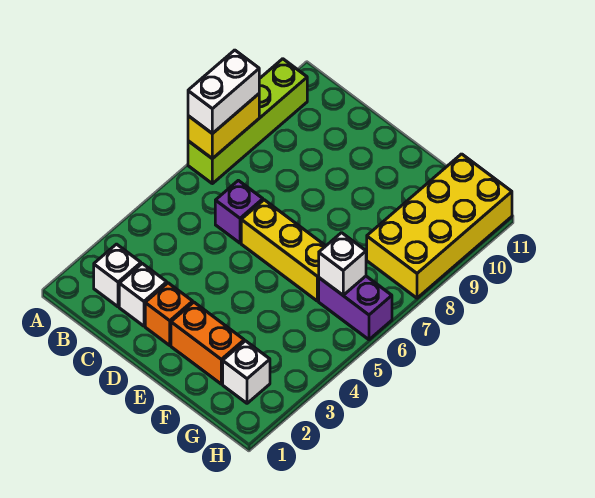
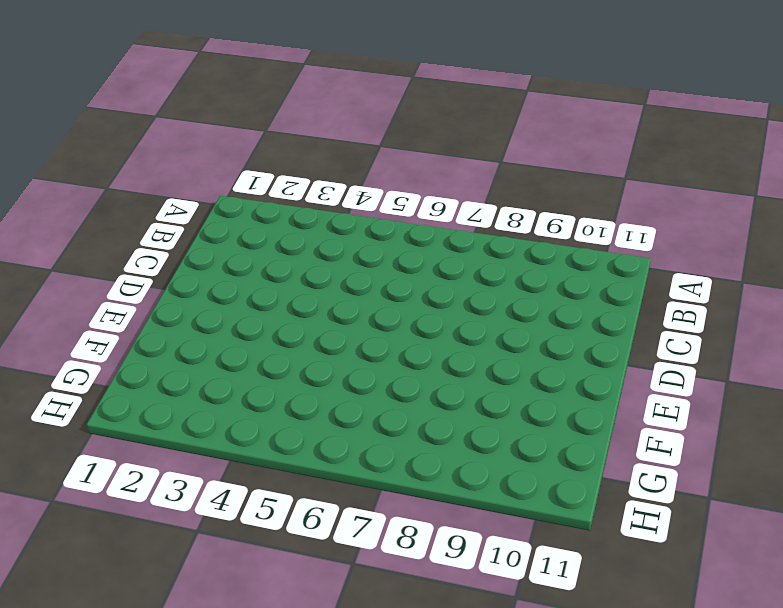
none -> lime brick A7:A10 level 1
none -> white brick B2 level 1
none -> white brick C2 level 1

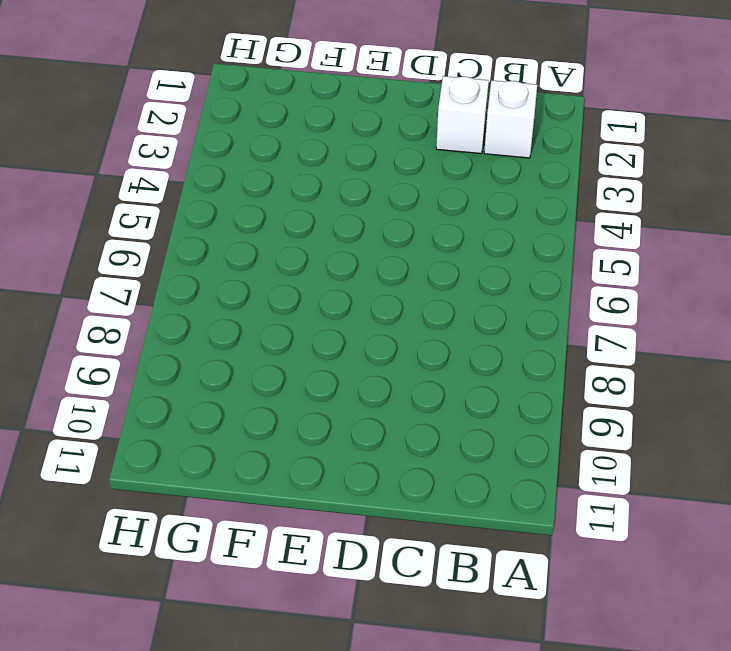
none -> lime brick A7:A10 level 1
none -> purple brick C6 level 1
none -> orange brick D2 level 1

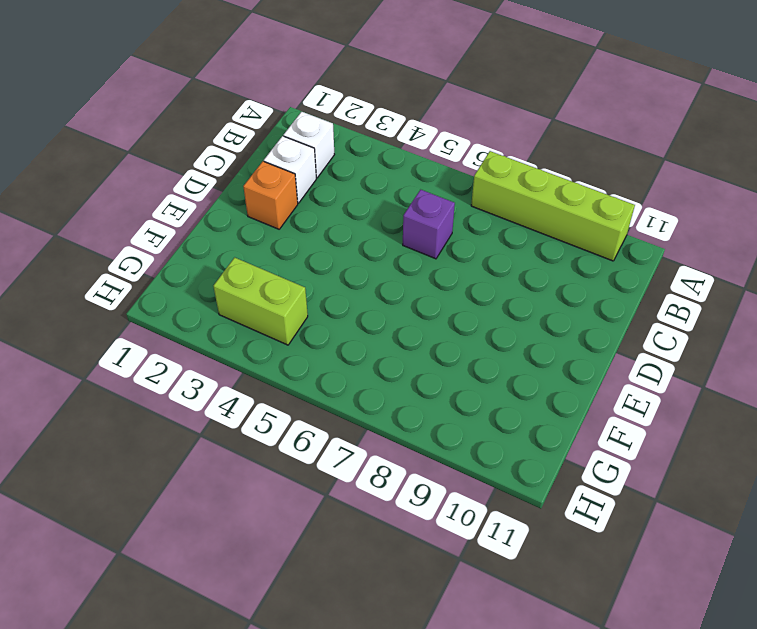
lime brick G3:G4 level 1 -> none
none -> yellow brick D6:F6 level 1
none -> orange brick E2:F2 level 1
none -> white brick G2 level 1

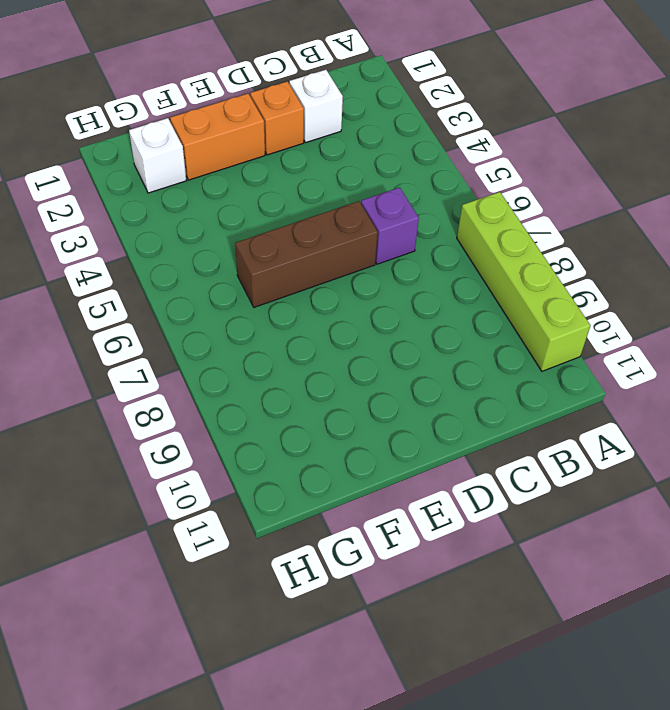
brown brick D6:F6 level 1 -> yellow brick D6:F6 level 1
none -> white brick B2 level 1
none -> purple brick G6:H6 level 1
none -> yellow brick G8:H11 level 1

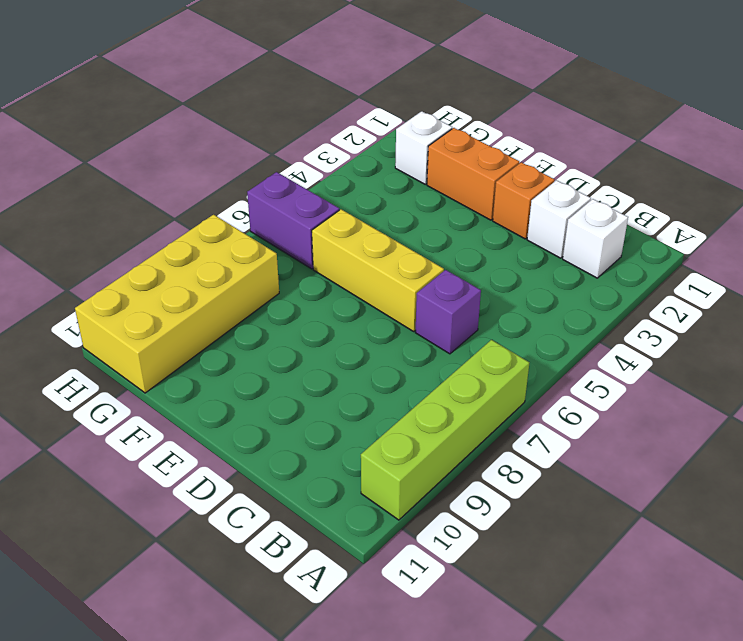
none -> yellow brick A7:A8 level 2
none -> white brick G6 level 2
none -> white brick A7:A8 level 3

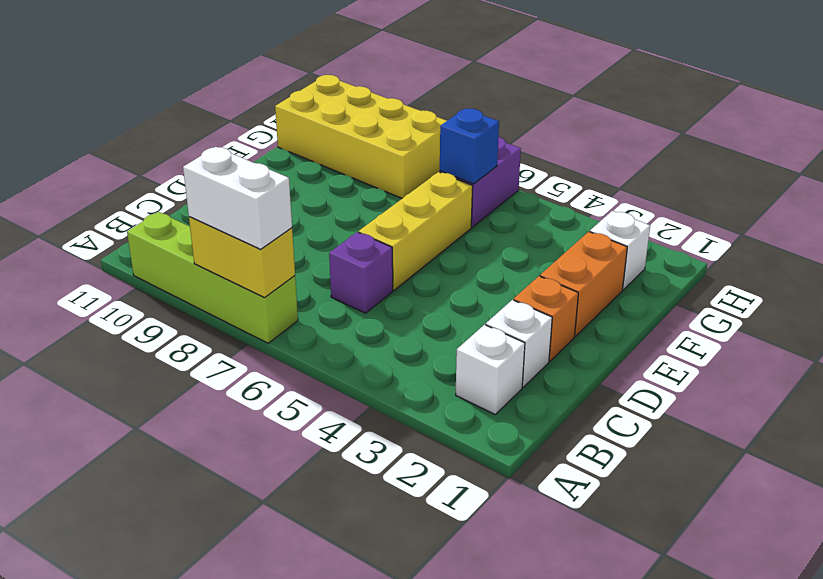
blue brick G6 level 2 -> white brick G6 level 2

